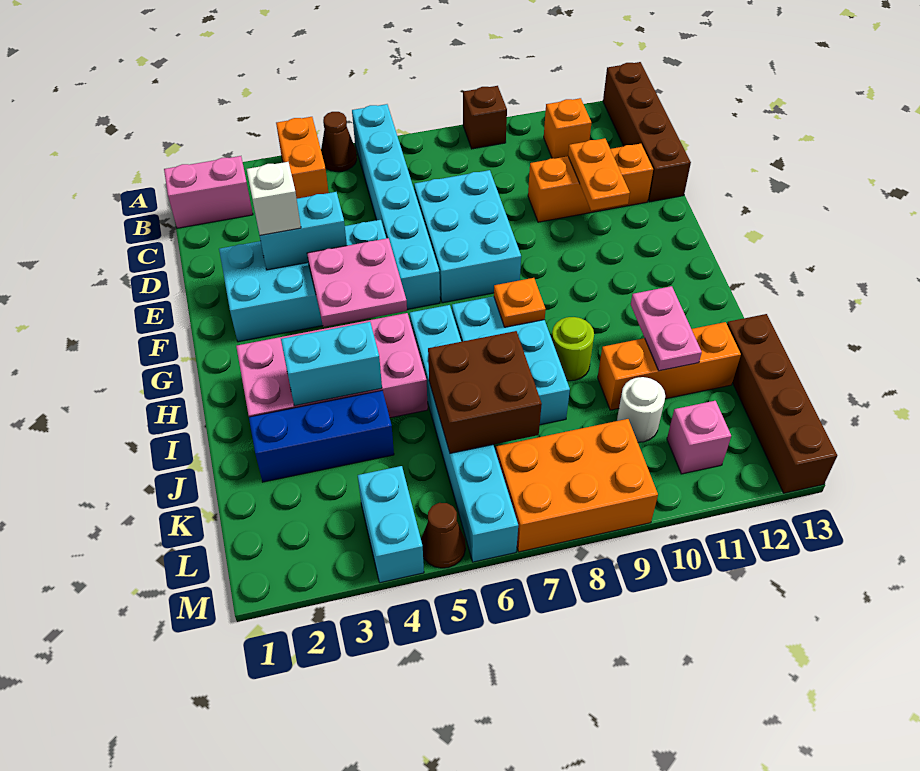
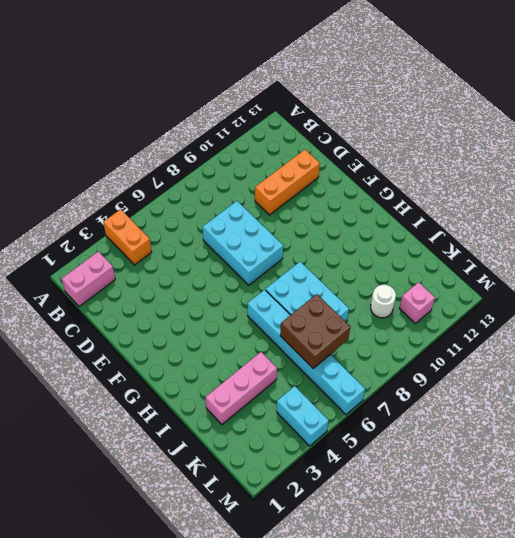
pink brick J2:J4 level 1 -> blue brick J2:J4 level 1
none -> brown cone A5 level 1
none -> cyan brick A6:F6 level 1
none -> brown brick A9 level 1
none -> brown brick A13:D13 level 1

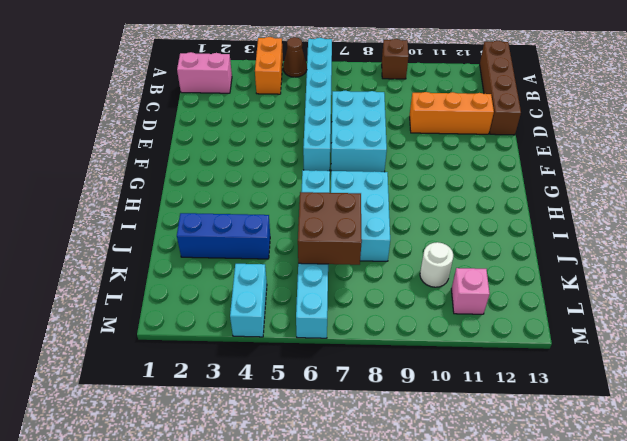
none -> orange brick B11 level 1
none -> cyan brick E2:F5 level 1
none -> pink brick H2:I5 level 1
none -> lime round brick I9 level 1

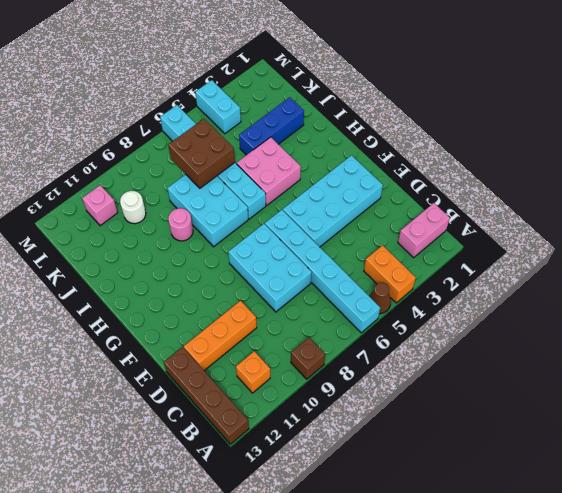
pink brick H4:I5 level 1 -> pink brick H2:I5 level 1
pink round brick I9 level 1 -> lime round brick I9 level 1
none -> orange brick J10:J12 level 1
none -> brown brick J13:M13 level 1
none -> orange brick L7:M9 level 1
none -> brown cone M5 level 1

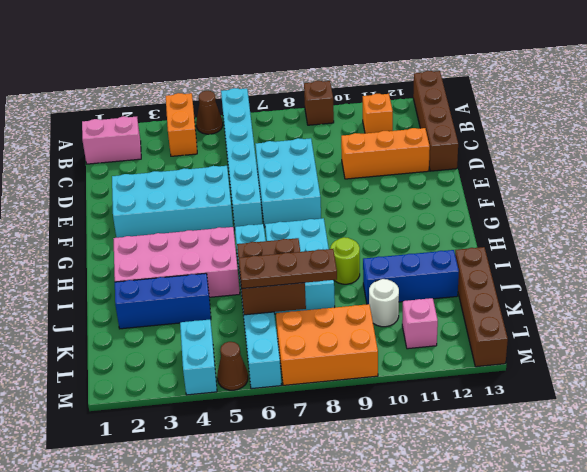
blue brick J10:J12 level 1 -> orange brick J10:J12 level 1
brown plate K6:K8 level 3 -> none
none -> orange plate D11:E11 level 2
none -> cyan brick E3:E4 level 2
none -> pink plate F4:G5 level 2
none -> orange plate H8 level 2

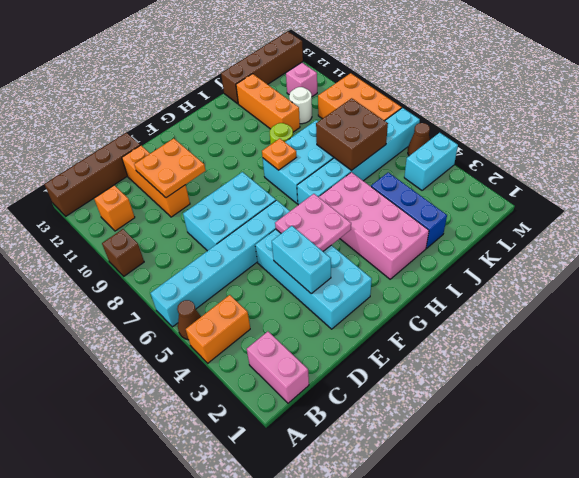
orange plate D10:E11 level 2 -> orange plate D11:E11 level 2
none -> cyan brick I3:I4 level 2
none -> pink plate I11:J11 level 2
none -> white brick E3 level 3

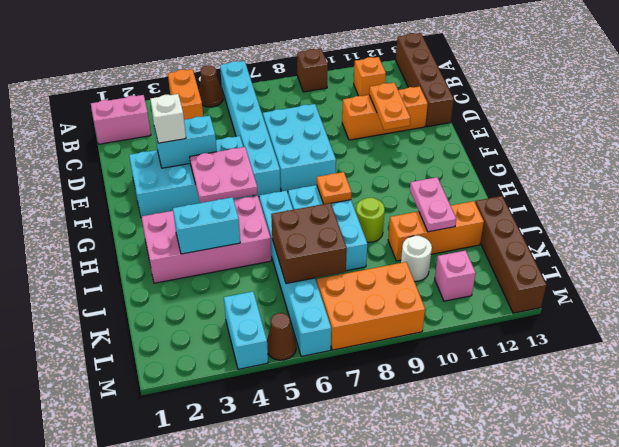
none -> blue brick J2:J4 level 1

